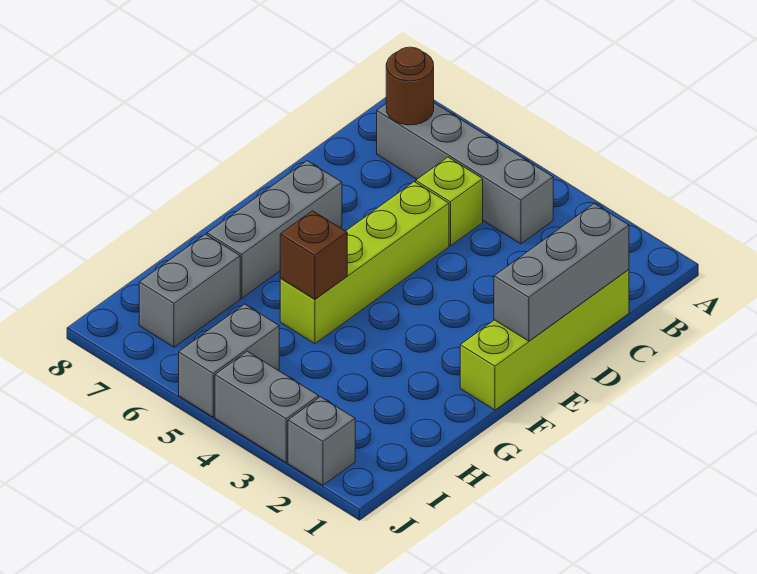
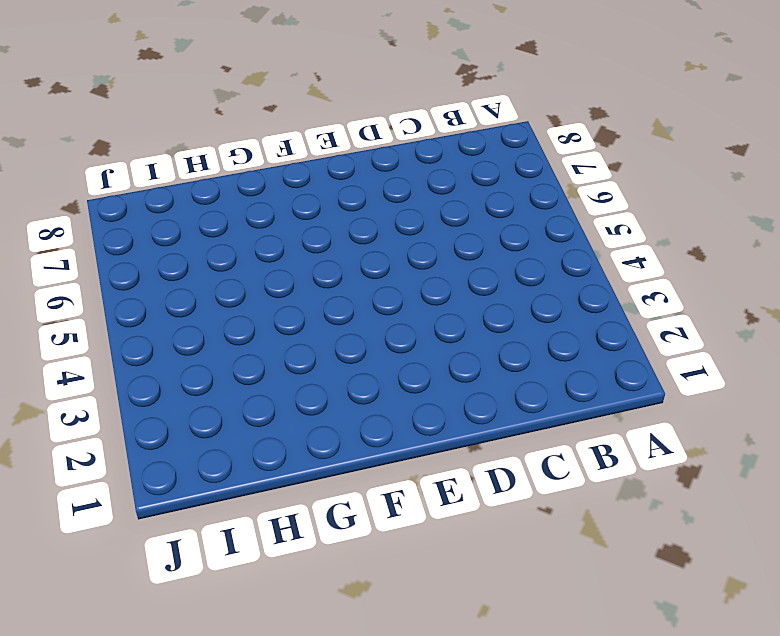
none -> grey brick B4:B7 level 1
none -> lime brick C1:F1 level 1
none -> lime brick C5 level 1

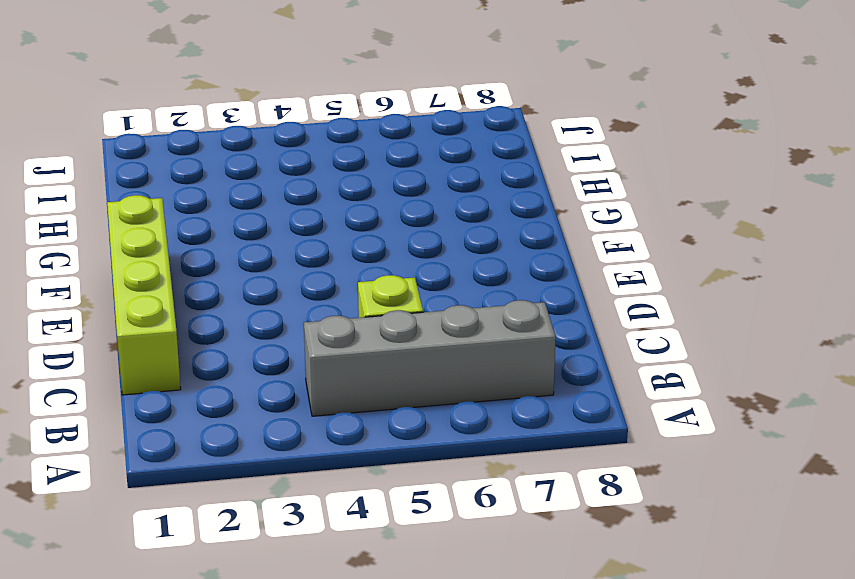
none -> lime brick D5:G5 level 1
none -> grey brick E7:G7 level 1
none -> grey brick H7:I7 level 1

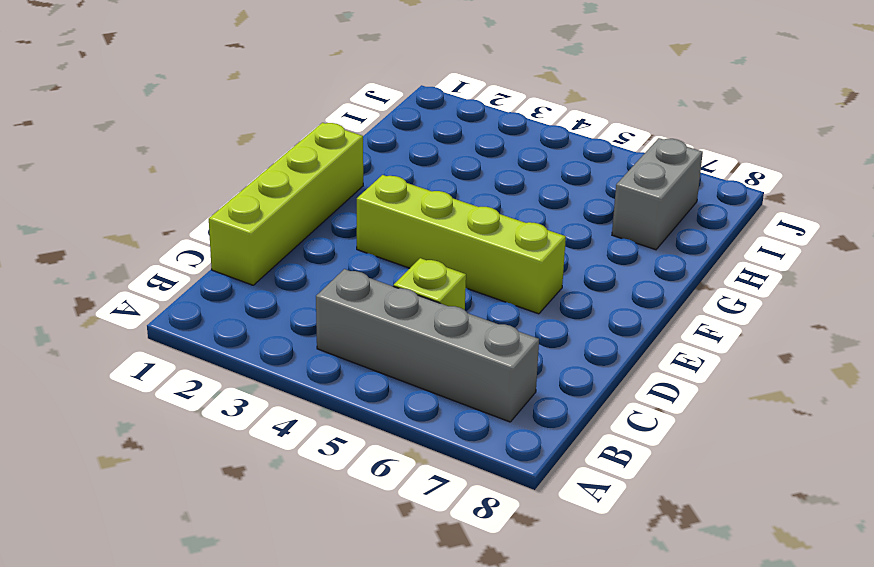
lime brick E3:E6 level 1 -> lime brick D5:G5 level 1
none -> grey brick E7:G7 level 1
none -> grey brick I5:J5 level 1
none -> grey brick J2 level 1

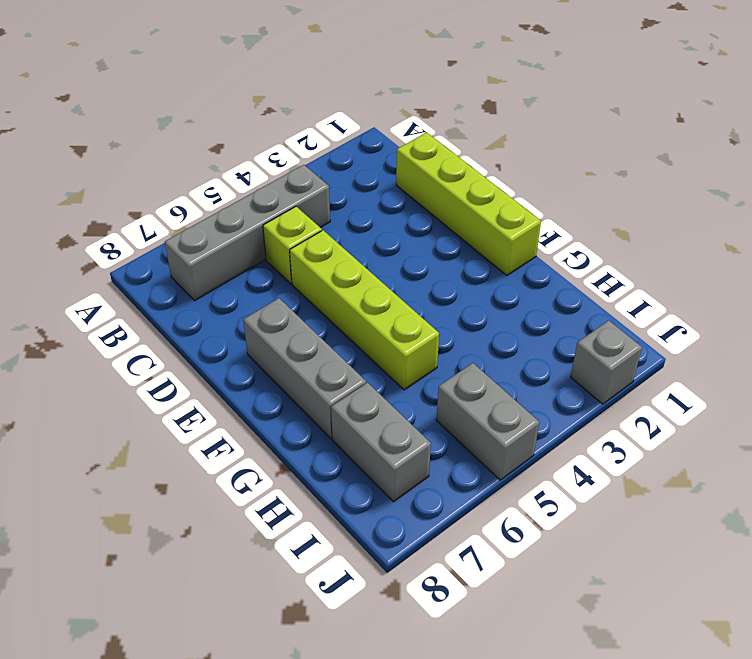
none -> grey brick J3:J4 level 1
none -> brown round brick B7 level 2
none -> grey brick C1:E1 level 2

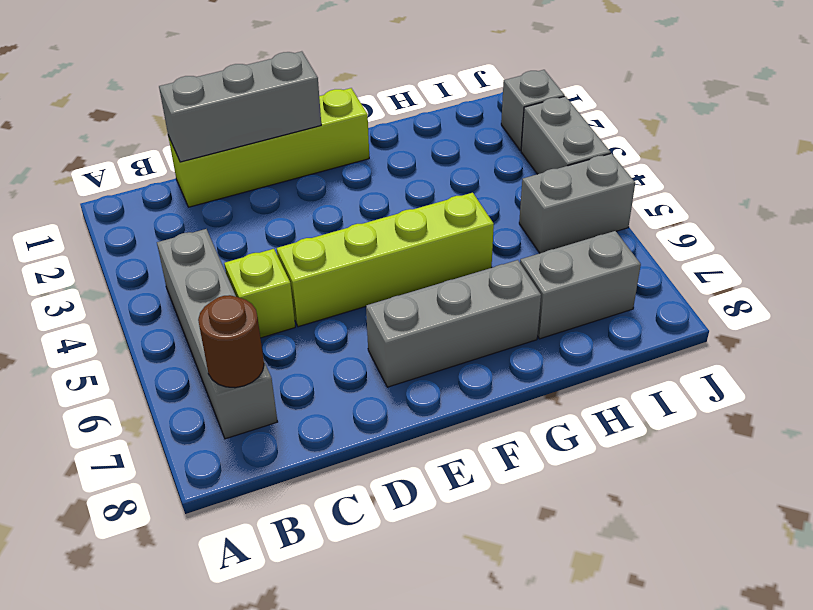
none -> brown brick G5 level 2

